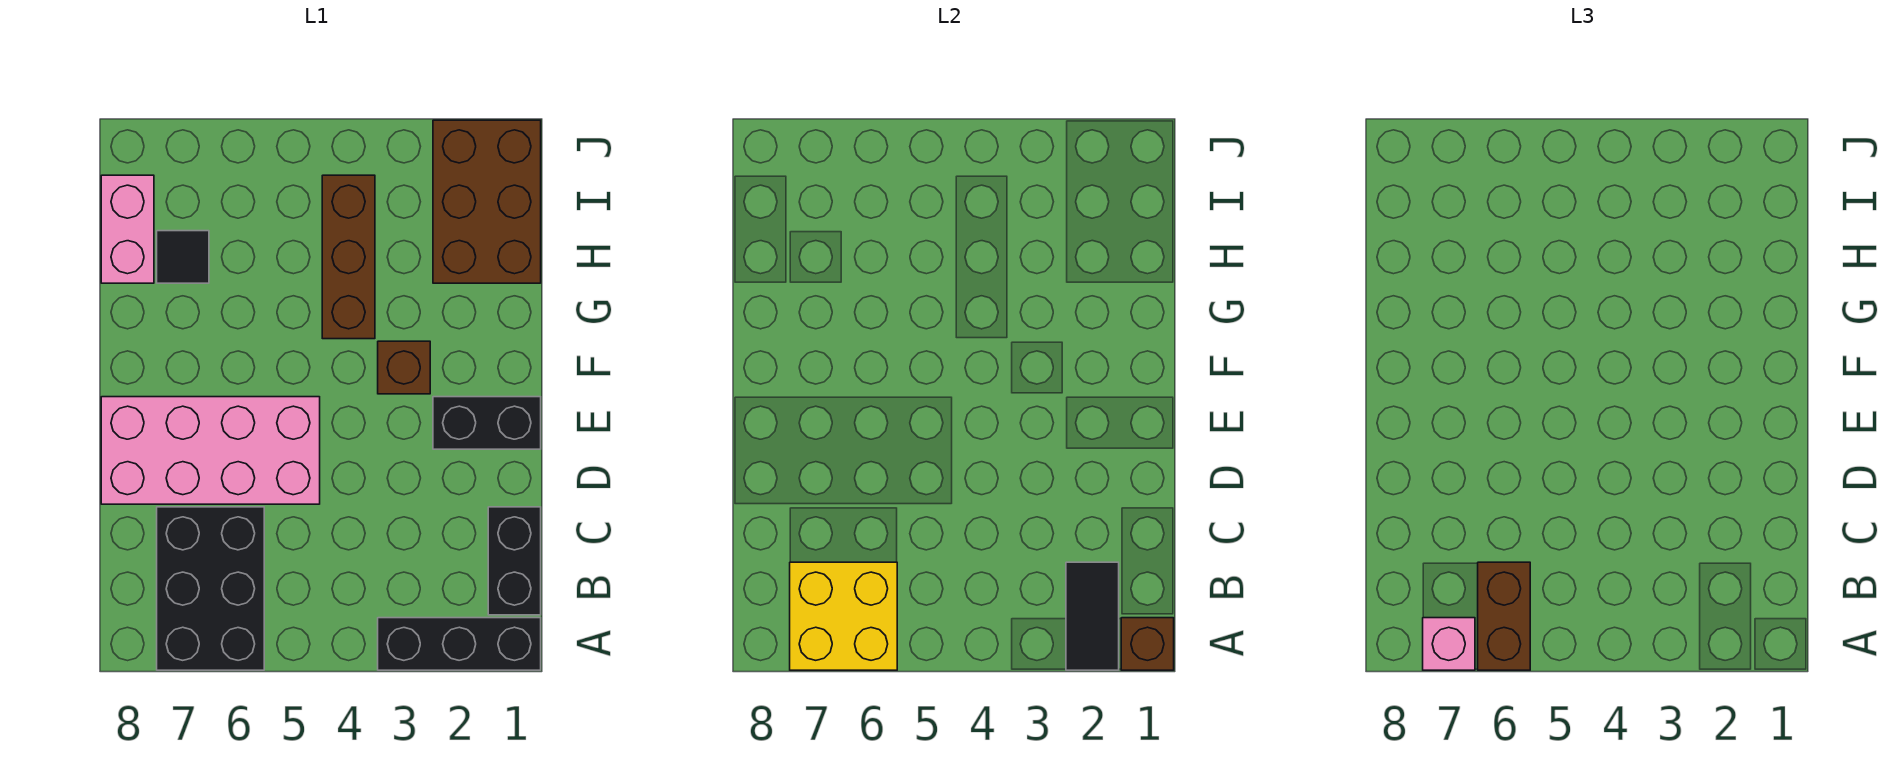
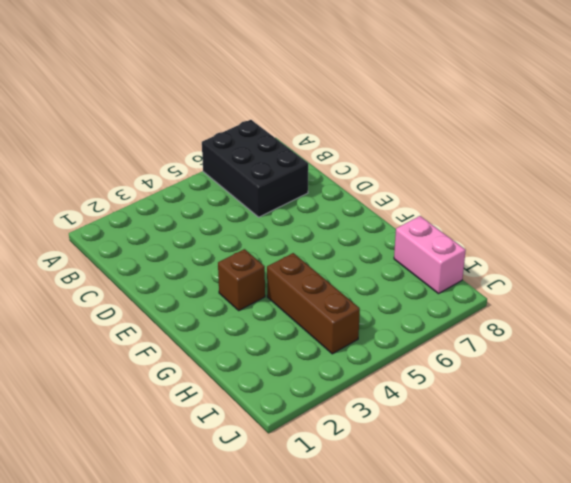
none -> black brick A1:A3 level 1
none -> black brick B1:C1 level 1
none -> pink brick D5:E8 level 1

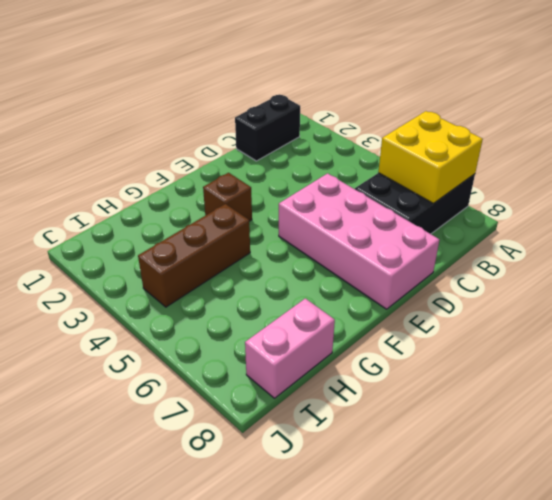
none -> black brick A1:A3 level 1
none -> black brick E1:E2 level 1
none -> brown brick H1:J2 level 1

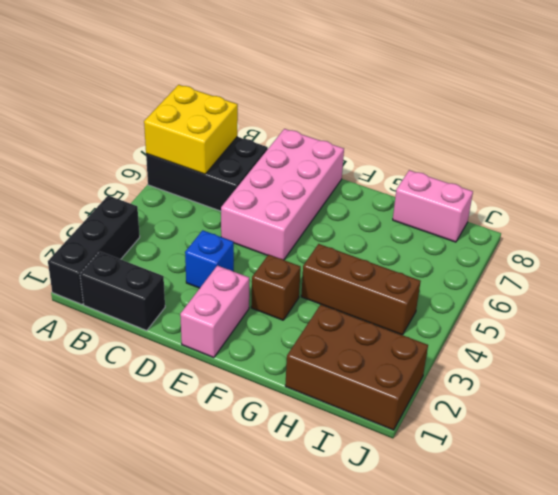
blue brick D3 level 1 -> none
pink brick E1:E2 level 1 -> black brick E1:E2 level 1
none -> black tile H7 level 1
none -> brown brick A1 level 2
none -> black tile A2:B2 level 2

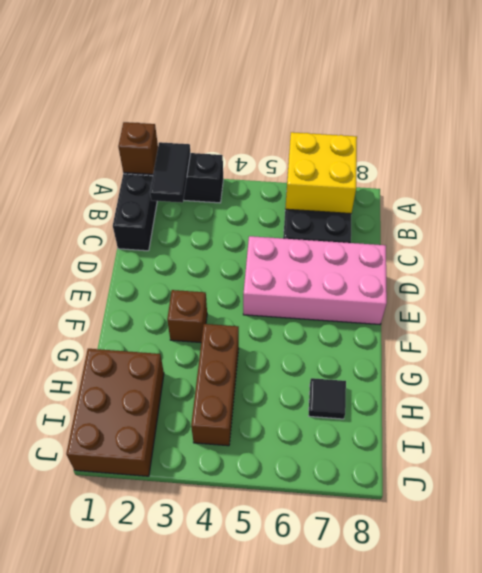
none -> black brick E1:E2 level 1
none -> pink brick H8:I8 level 1
none -> brown brick A6:B6 level 3

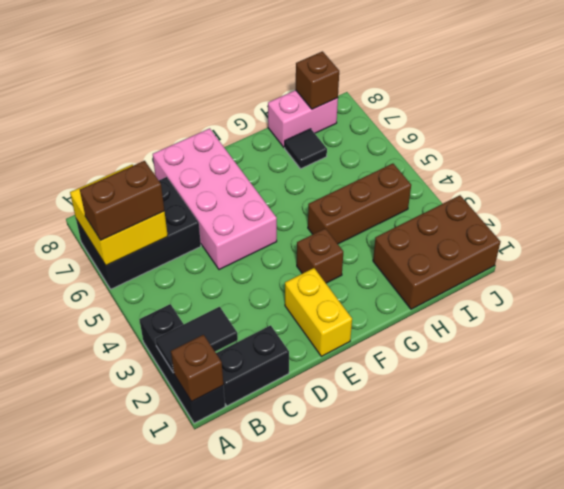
yellow brick E1:E2 level 1 -> black brick E1:E2 level 1
brown brick I8 level 2 -> none
none -> pink brick A7 level 3

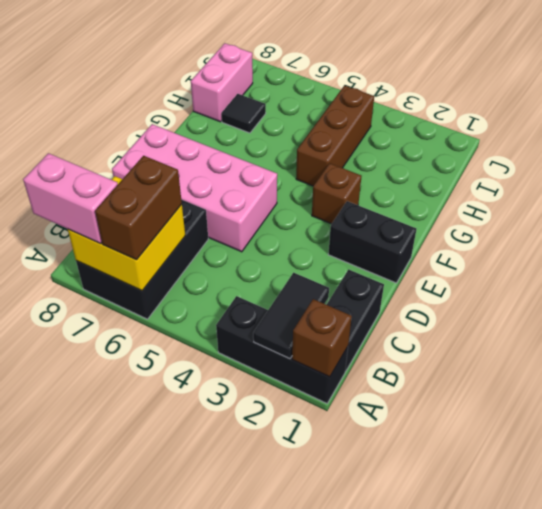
pink brick A7:A8 level 3 -> pink brick A7 level 3
none -> brown brick H1:J2 level 1

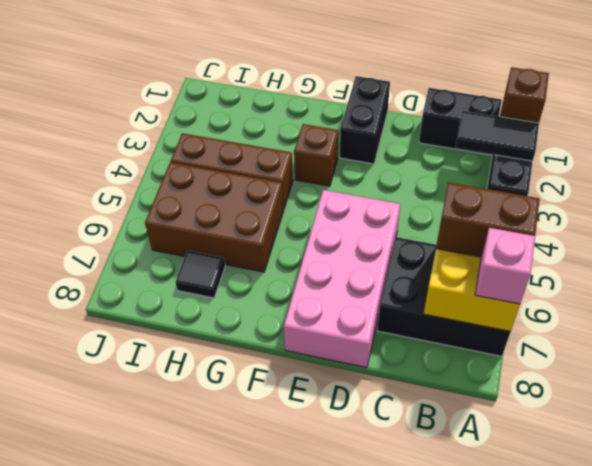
brown brick G5:I6 level 1 -> brown brick H1:J2 level 1
none -> pink brick H8:I8 level 1

